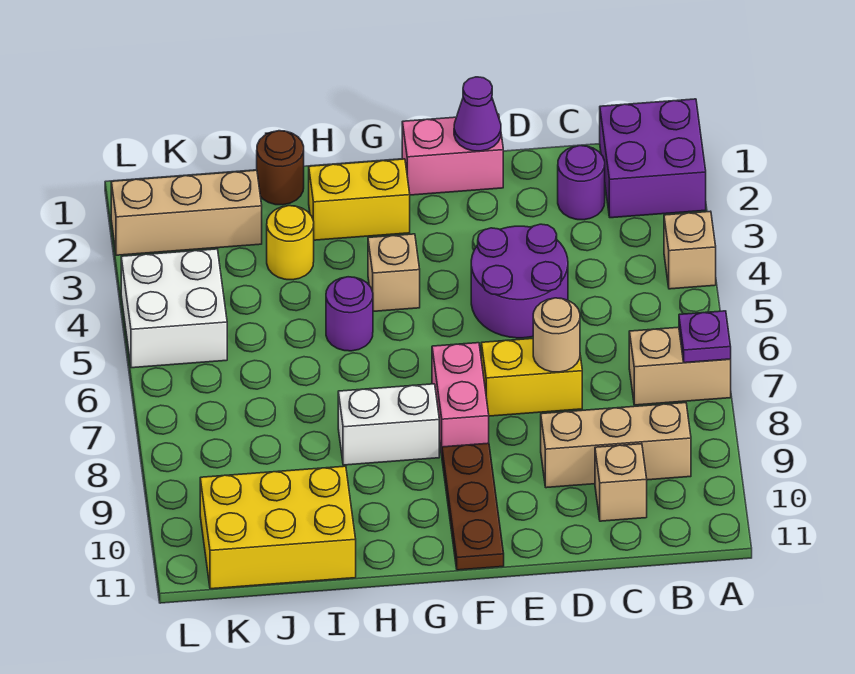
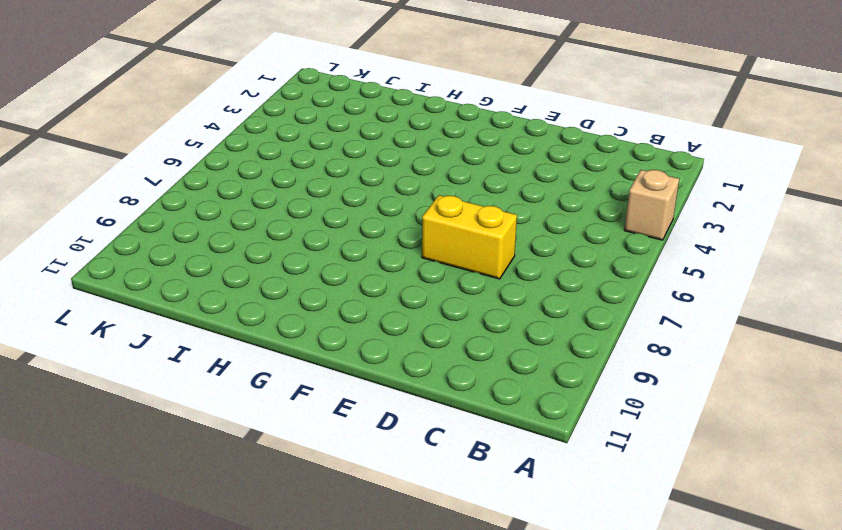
none -> purple brick A1:B2 level 1
none -> tan brick A7:B7 level 1
none -> tan brick B9:D9 level 1

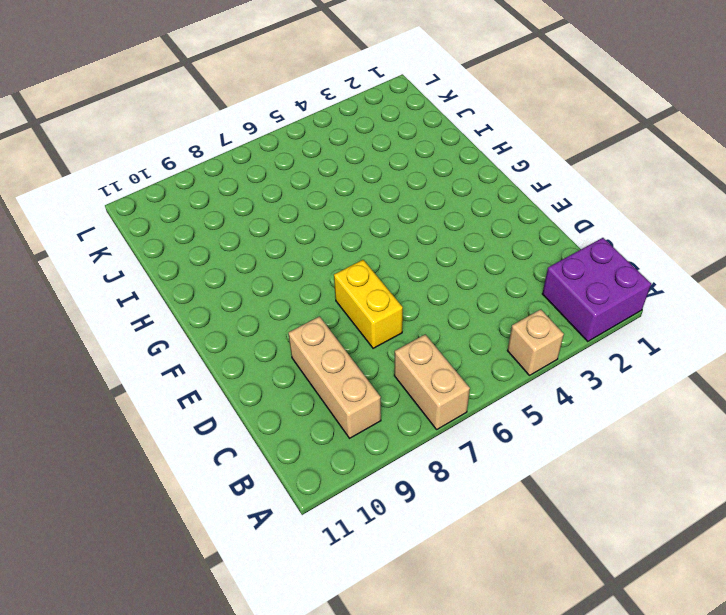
none -> purple round brick C2 level 1
none -> tan brick C10 level 1
none -> purple round brick D4:E5 level 1

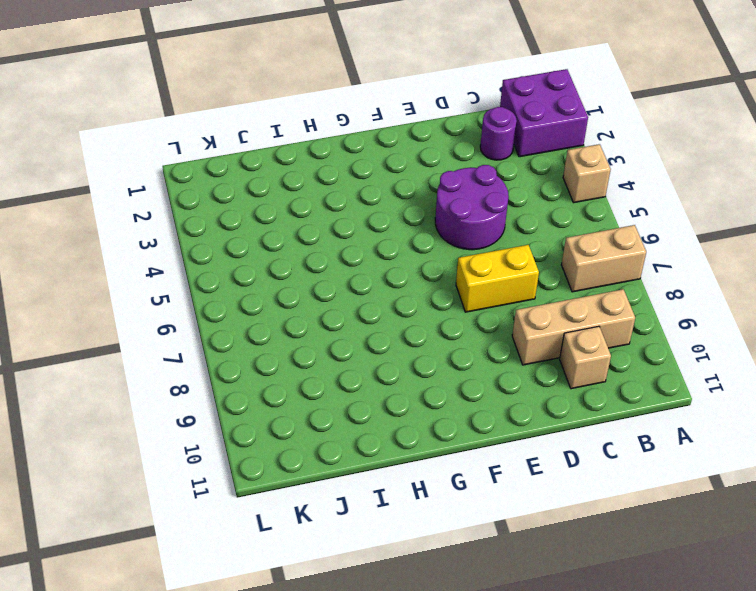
none -> pink brick E1:F1 level 1
none -> pink brick F7:F8 level 1
none -> brown plate F9:F11 level 1

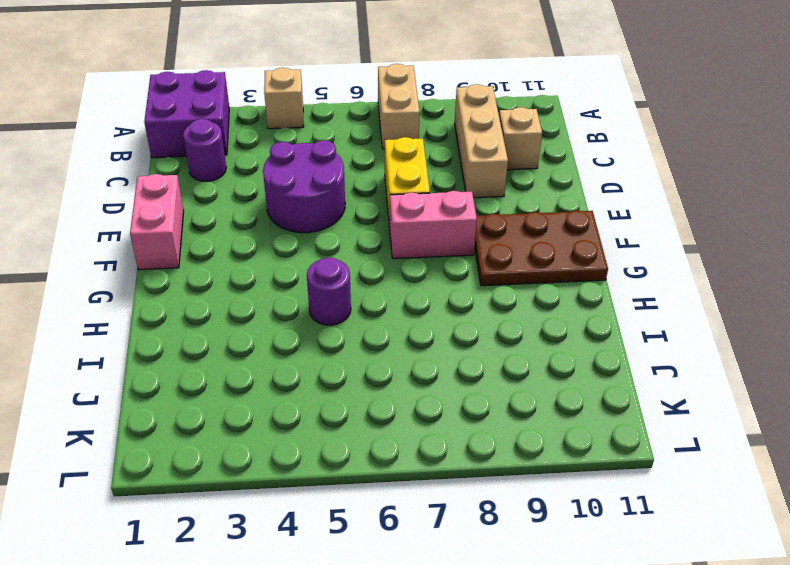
brown plate F9:G11 level 1 -> brown plate F9:F11 level 1
none -> yellow brick G2:H2 level 1
none -> tan brick G4 level 1
none -> white brick G8:H8 level 1

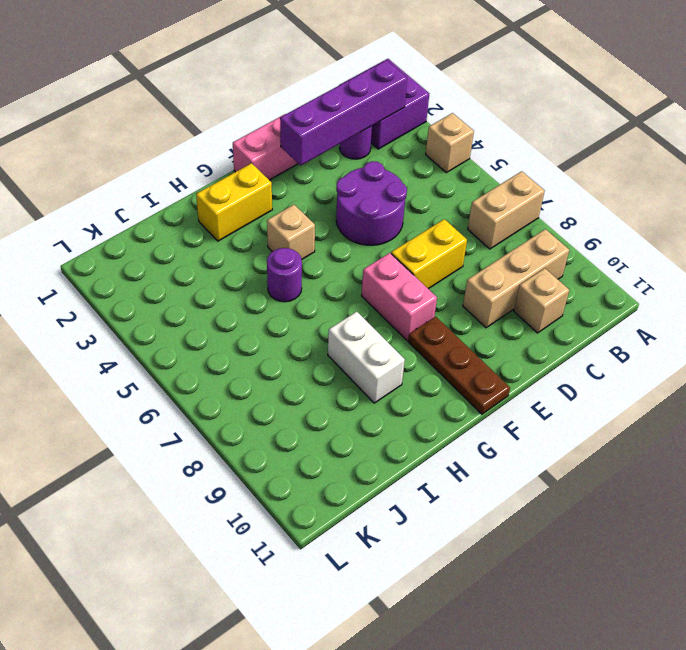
purple brick B2:E2 level 2 -> none
white brick H8:H9 level 1 -> white brick G8:H8 level 1
none -> brown round brick I1 level 1
none -> yellow round brick I3 level 1
none -> yellow brick I10:K11 level 1

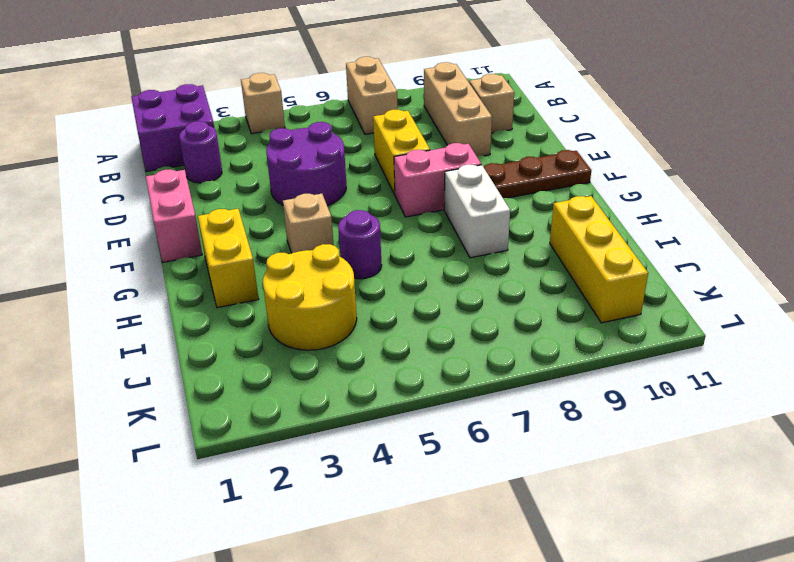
yellow round brick I3:J4 level 1 -> yellow round brick I3 level 1
yellow brick I10:K10 level 1 -> yellow brick I10:K11 level 1
none -> brown round brick I1 level 1
none -> tan brick J2:L2 level 1
none -> white brick K4:L5 level 1

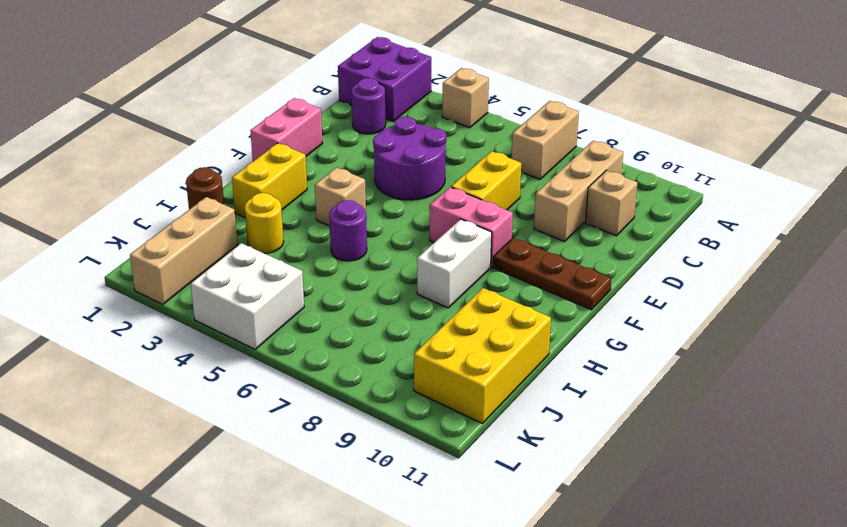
none -> purple plate A7 level 2
none -> tan round brick D7 level 2
none -> purple cone E1 level 2

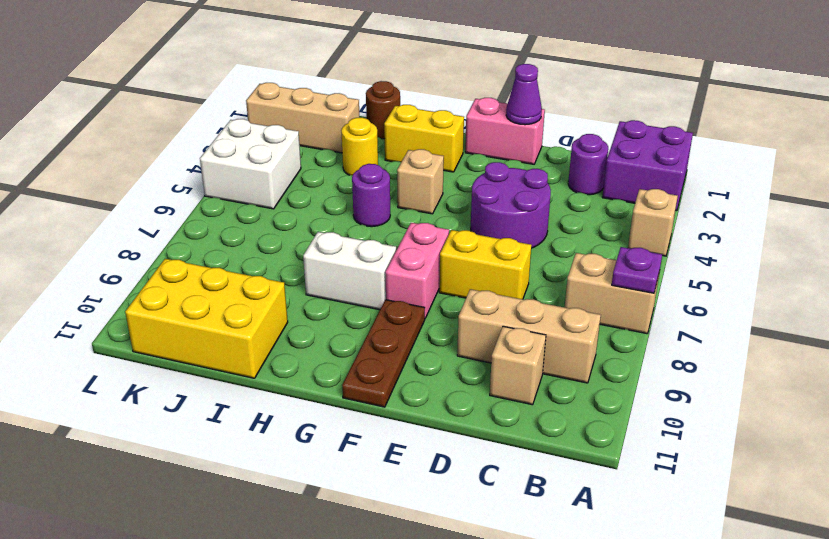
none -> tan round brick D7 level 2

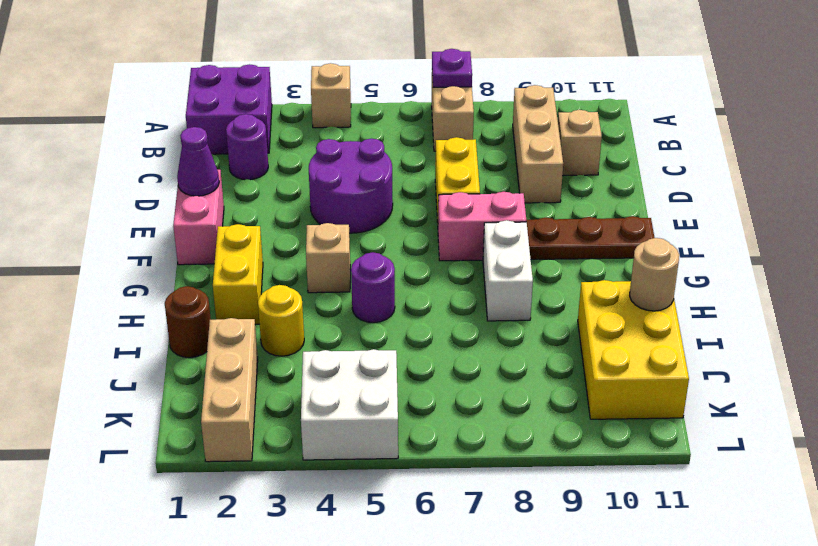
tan round brick I11 level 2 -> tan round brick D7 level 2

